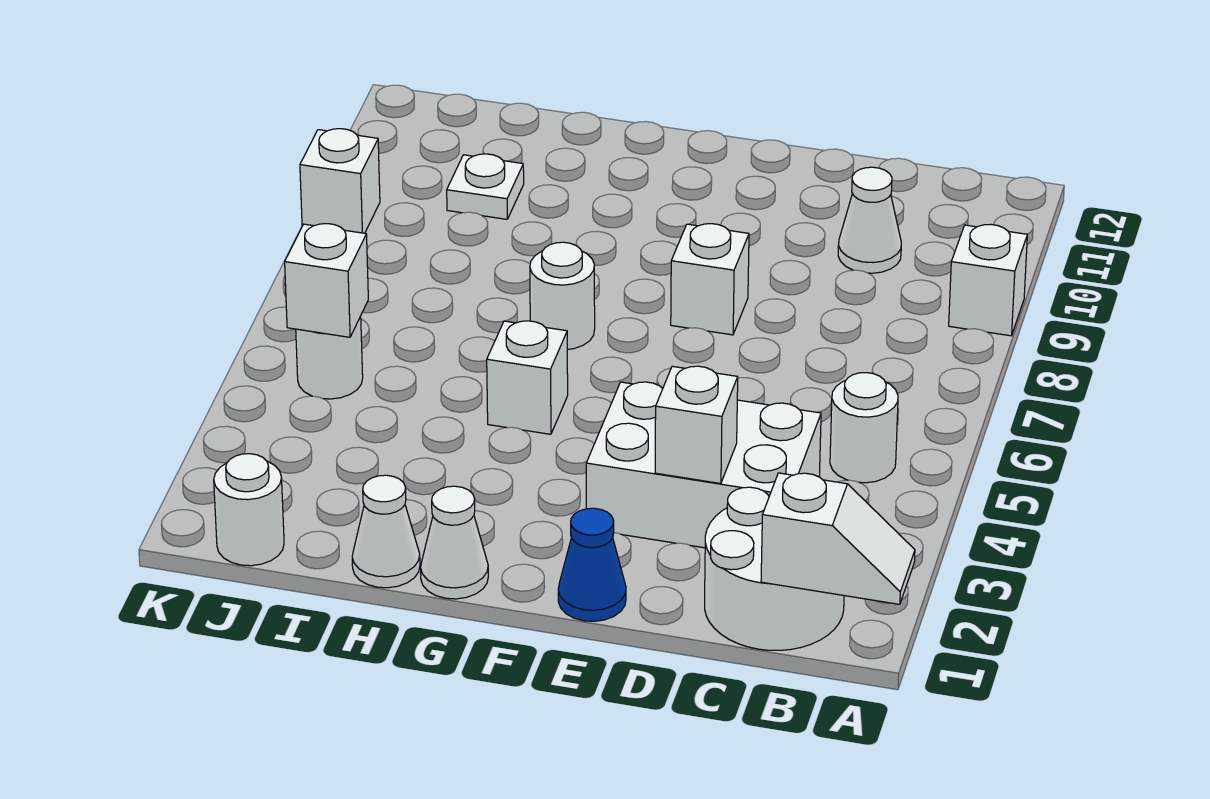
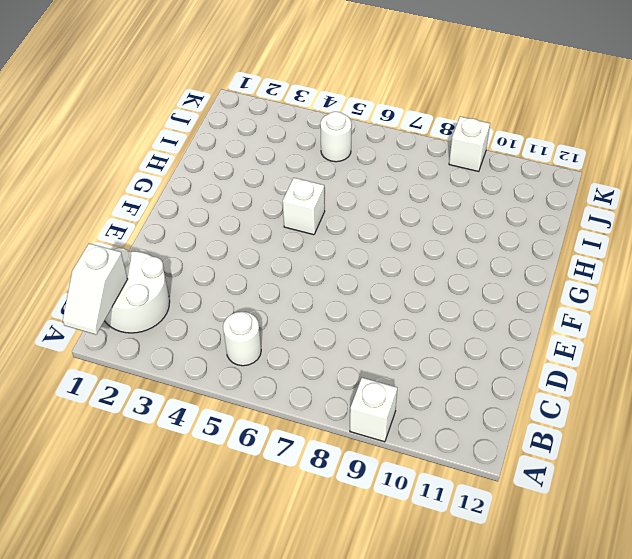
none -> white brick C3:E4 level 1
none -> white cone C10 level 1
none -> blue cone E1 level 1

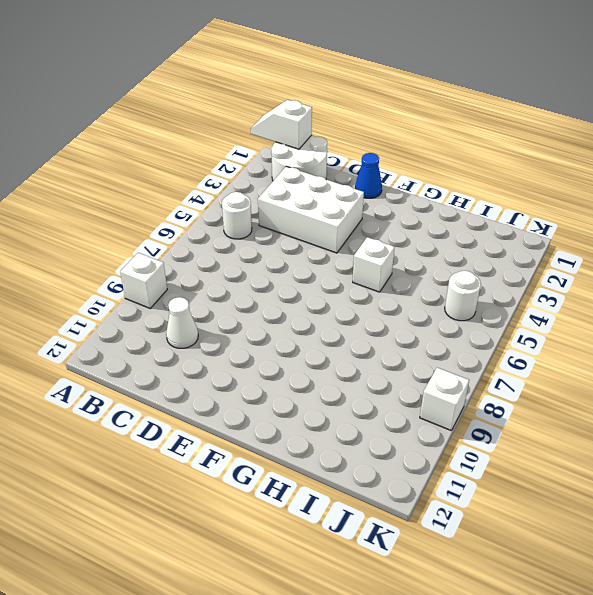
none -> white brick E8 level 1
none -> white cone G1 level 1
none -> white round brick G7 level 1

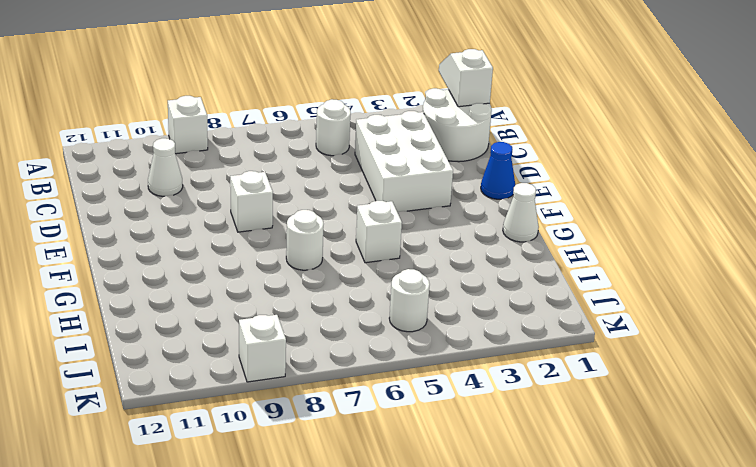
none -> white cone H1 level 1
none -> white plate I10 level 1
none -> white round brick J1 level 1

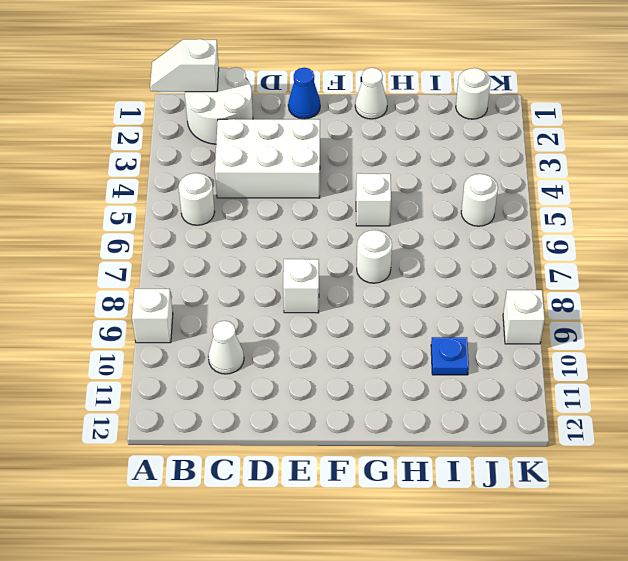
blue plate I10 level 1 -> white plate I10 level 1
none -> white cone H1 level 1
none -> white brick D3 level 2
none -> white brick J5 level 2

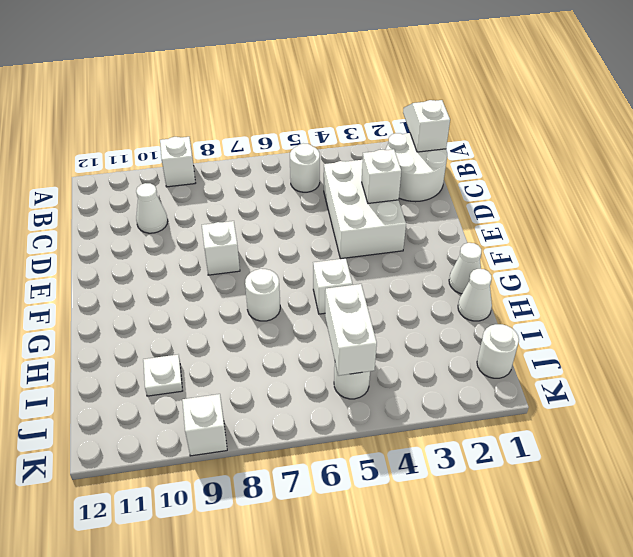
white brick I5:J5 level 2 -> white brick J5 level 2
none -> blue cone E1 level 1

